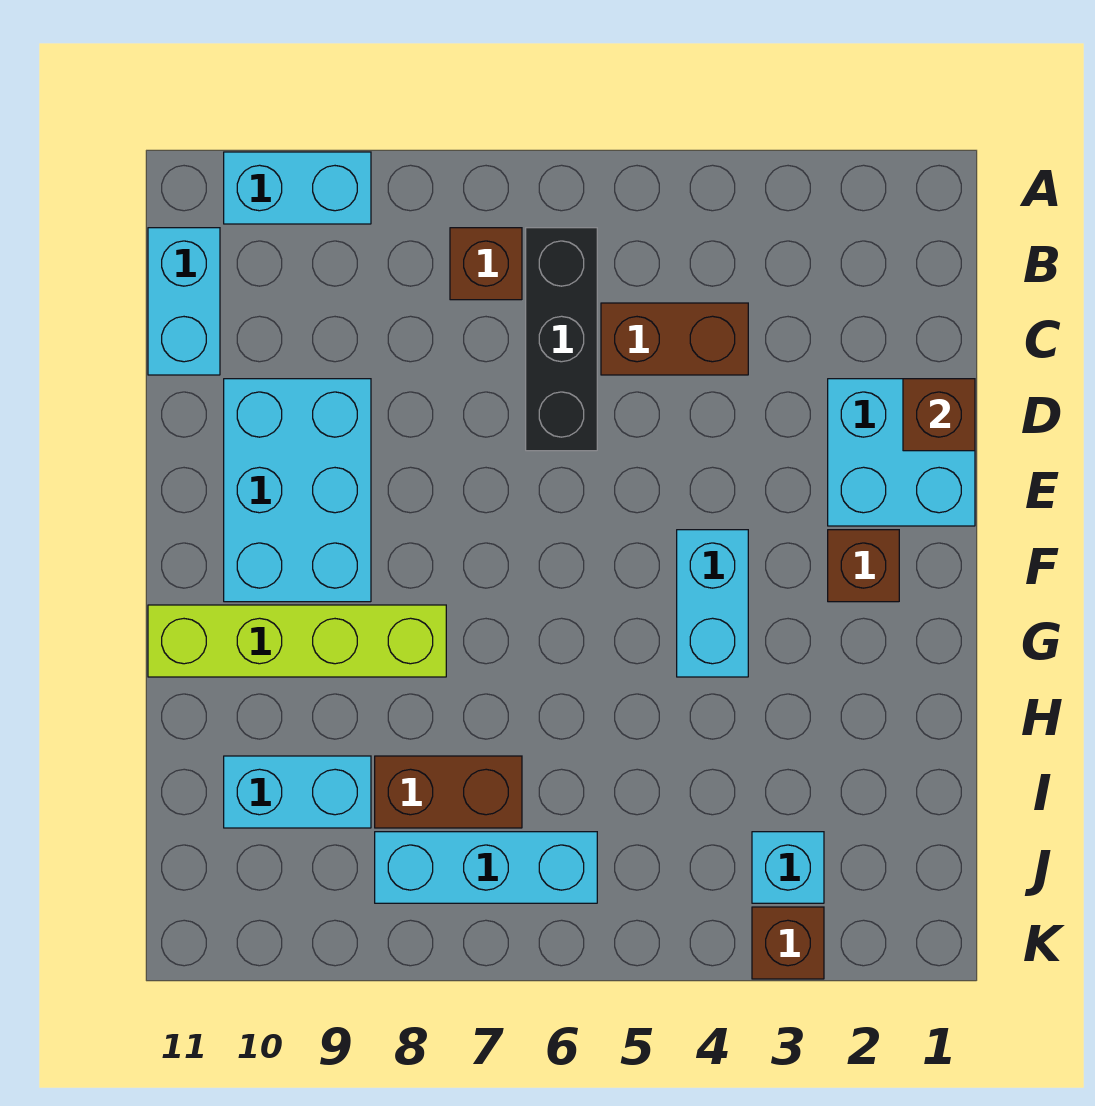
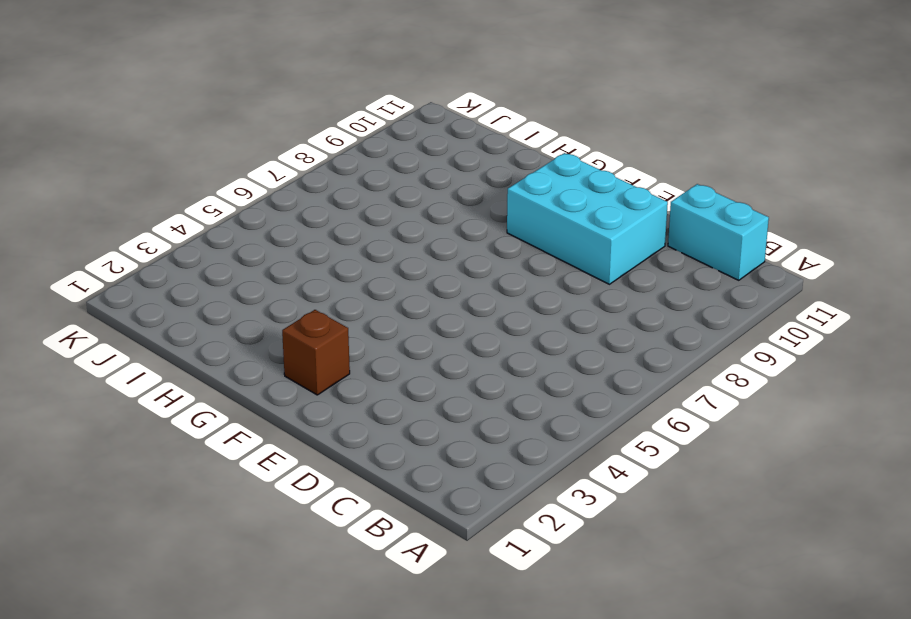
none -> cyan brick A9:A10 level 1
none -> black brick B6:D6 level 1
none -> brown brick B7 level 1

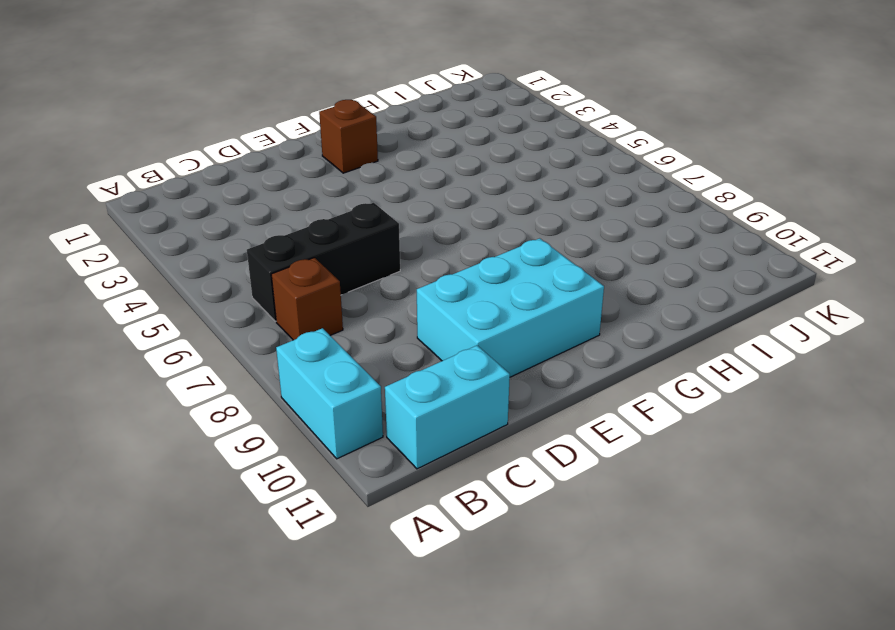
none -> brown brick C4:C5 level 1
none -> cyan brick D1:E2 level 1
none -> cyan brick F4:G4 level 1

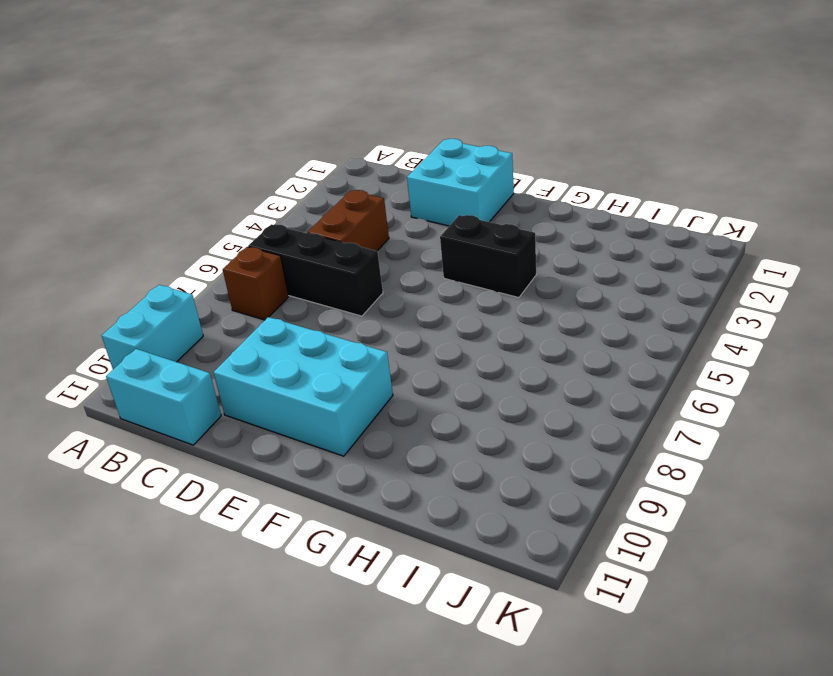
black brick F4:G4 level 1 -> cyan brick F4:G4 level 1
none -> brown brick F2 level 1
none -> lime brick G8:G11 level 1
none -> brown brick I7:I8 level 1

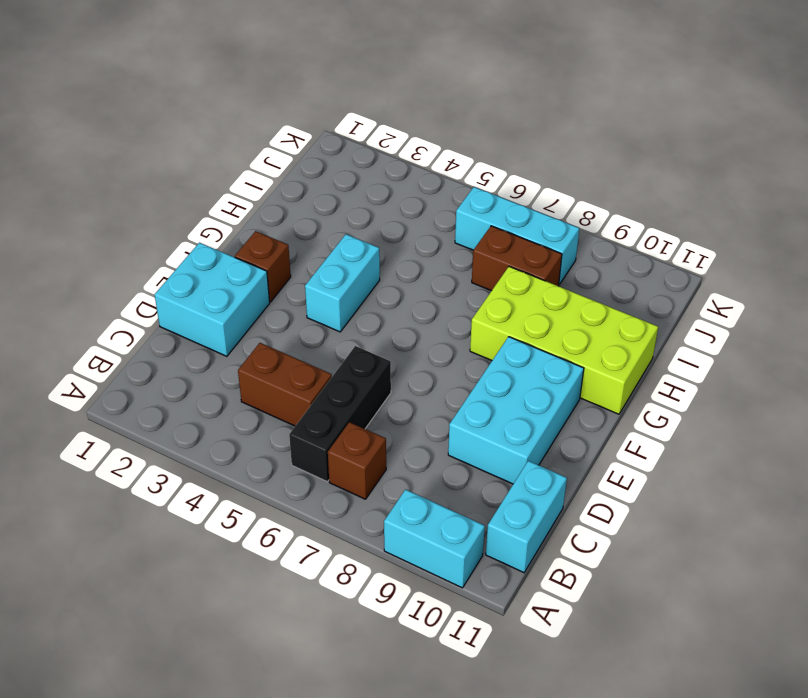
lime brick G8:H11 level 1 -> lime brick G8:G11 level 1
none -> cyan brick I9:I10 level 1
none -> cyan brick J3 level 1
none -> brown brick K3 level 1

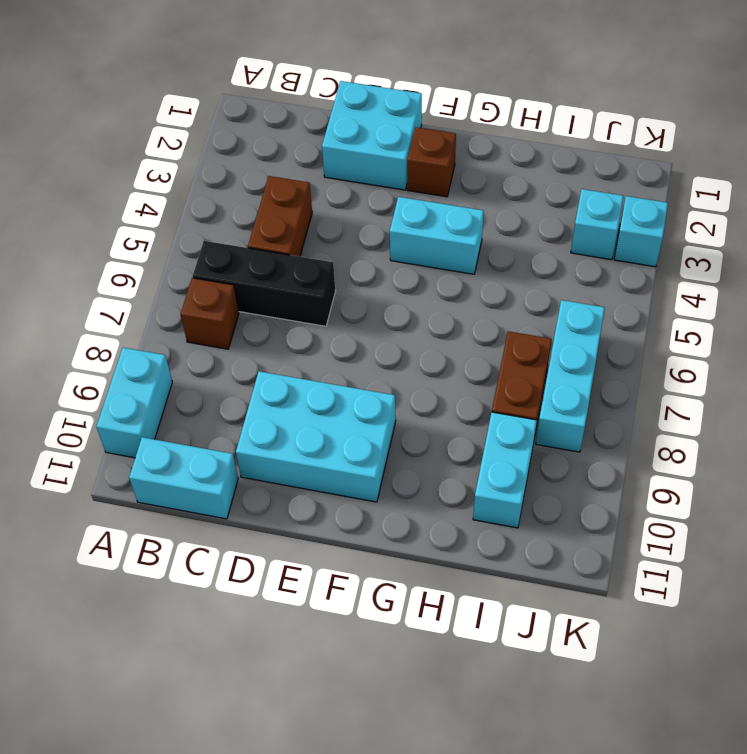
cyan brick K3 level 1 -> brown brick K3 level 1
none -> lime brick G8:G11 level 1
none -> brown brick D1 level 2

